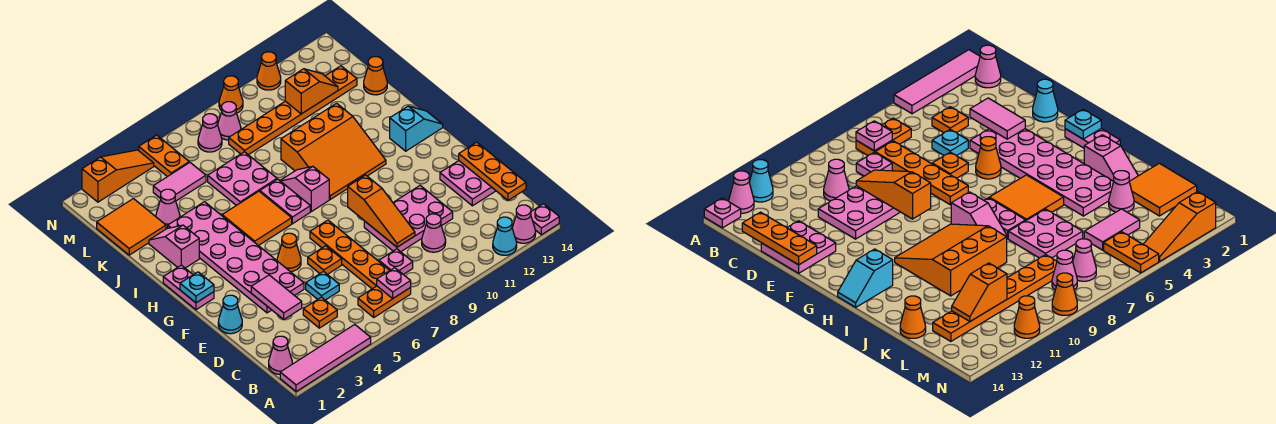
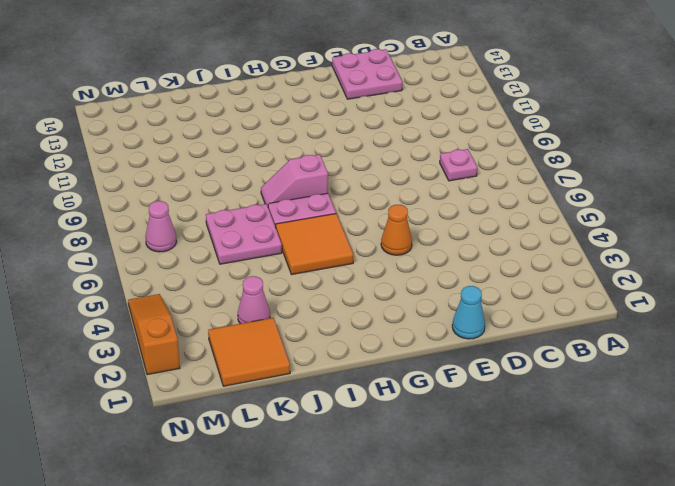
none -> pink tile A1:A4 level 1
none -> cyan cone A12 level 1
none -> pink cone A13 level 1
none -> pink plate A14 level 1

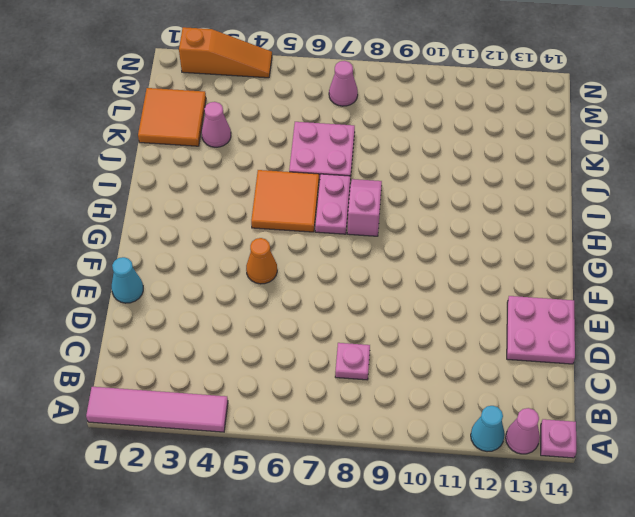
none -> pink cone B1 level 1
none -> orange plate B6:B7 level 1
none -> orange plate C4 level 1
none -> orange plate C7:F7 level 1

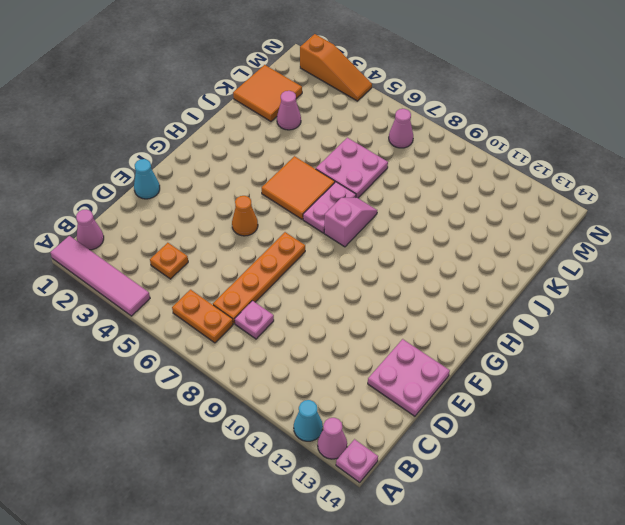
none -> pink cone C10 level 1
none -> cyan plate D5 level 1
none -> pink plate D9:E11 level 1
none -> pink plate E3:J4 level 1

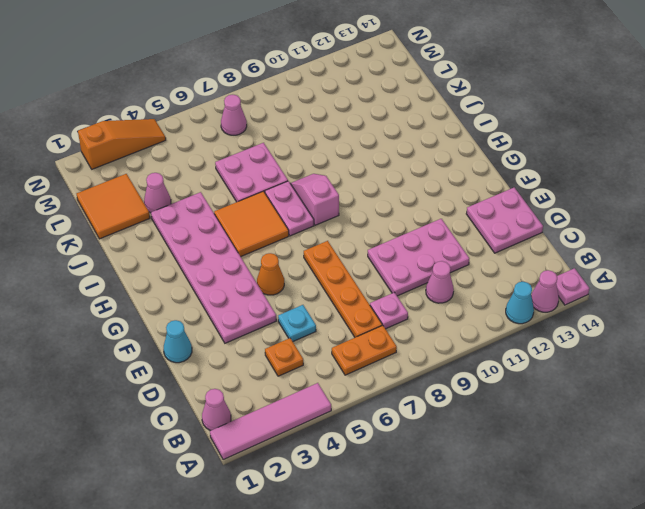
none -> orange plate E6 level 1
none -> pink plate G1:H1 level 1
none -> orange slope H9:J11 level 1 top J
none -> cyan slope H13:H14 level 1 top 13

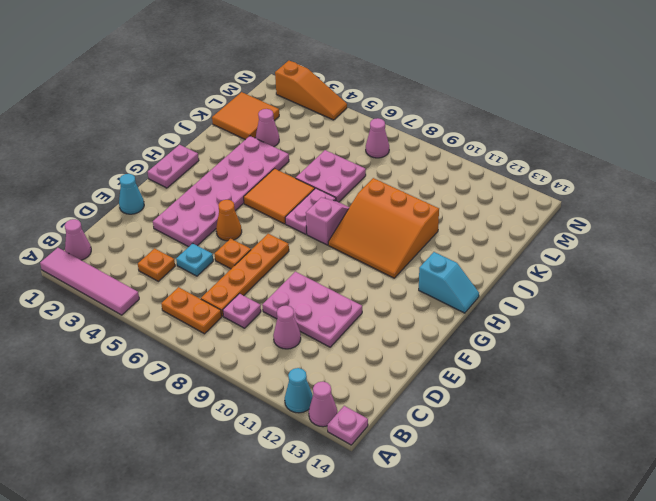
none -> pink plate D13:E14 level 1
none -> pink slope I2:J2 level 1 top I
none -> orange cone K14 level 1
none -> pink tile L4:L5 level 1

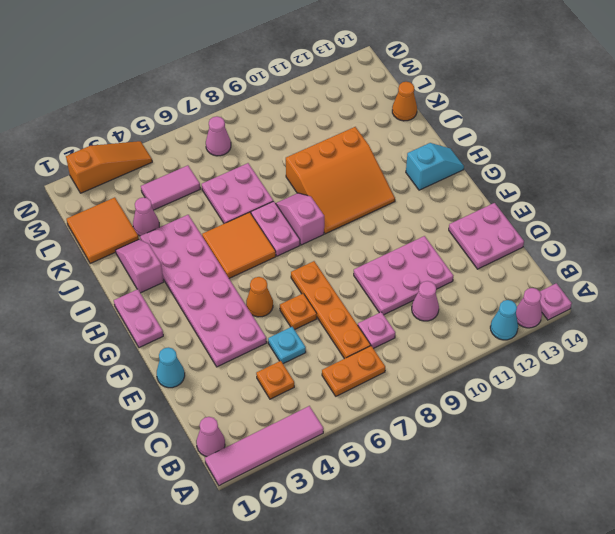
none -> orange plate L8:L13 level 1
none -> orange plate M5:N5 level 1
none -> pink cone M8 level 1
none -> orange cone N9 level 1

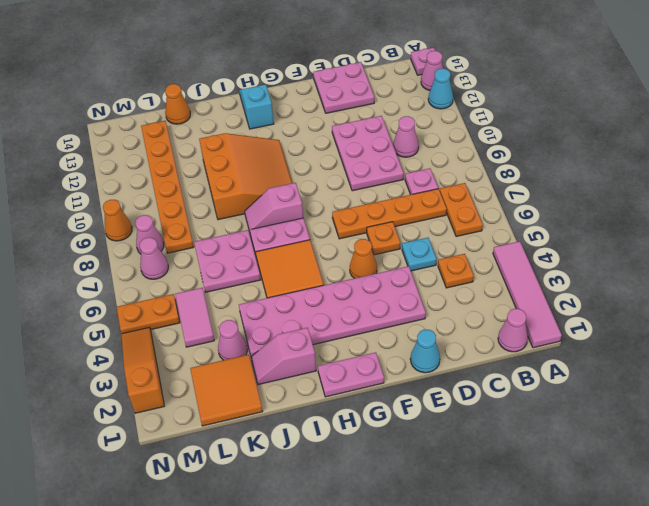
none -> orange cone N11 level 1
none -> pink plate B7 level 2
none -> orange plate C14:E14 level 2
none -> pink tile D3:E3 level 2

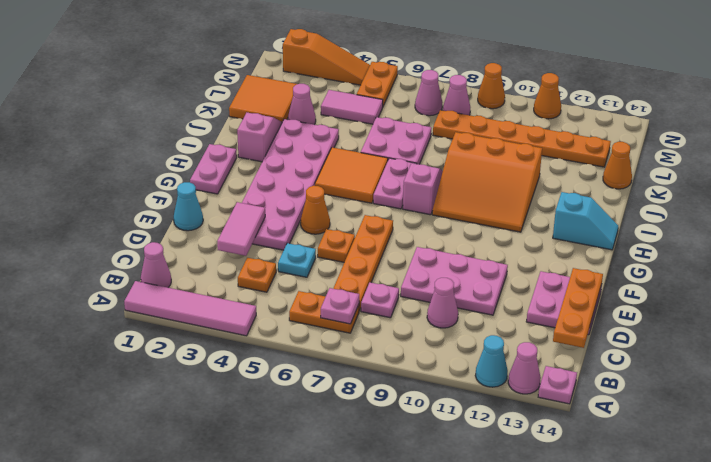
none -> orange slope D9:F9 level 2 top F
none -> cyan plate G1 level 2
none -> orange slope L11:L12 level 2 top 11

